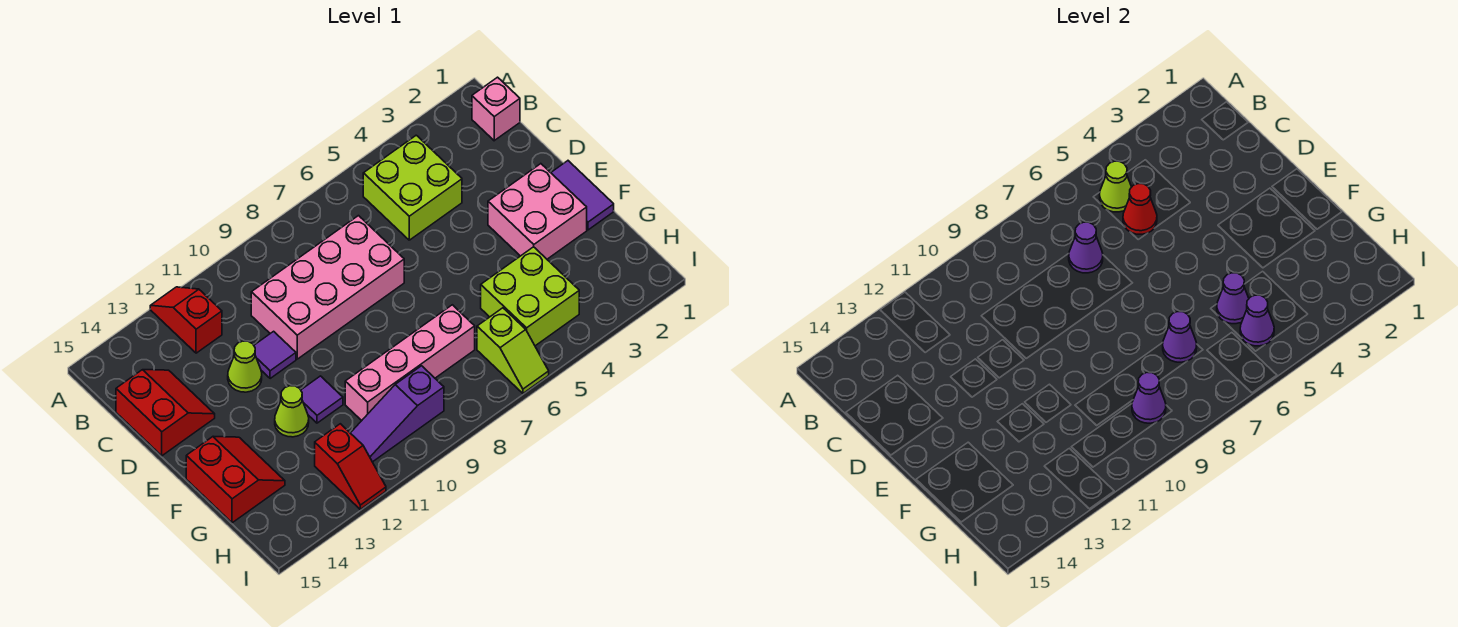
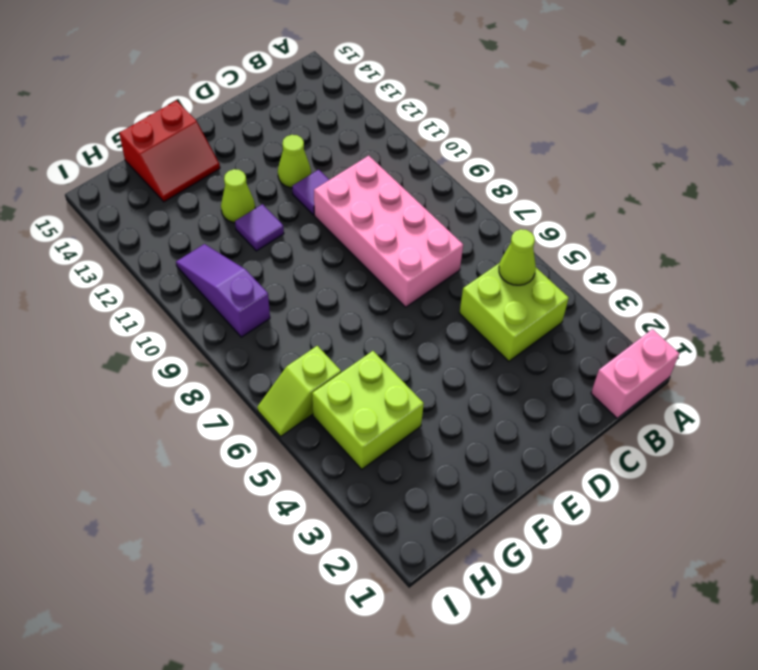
pink brick A1:B1 level 1 -> pink brick B1 level 1
none -> red slope A12:B12 level 1 top B
none -> red slope C14:D15 level 1 top 15
none -> purple tile E1:F1 level 1

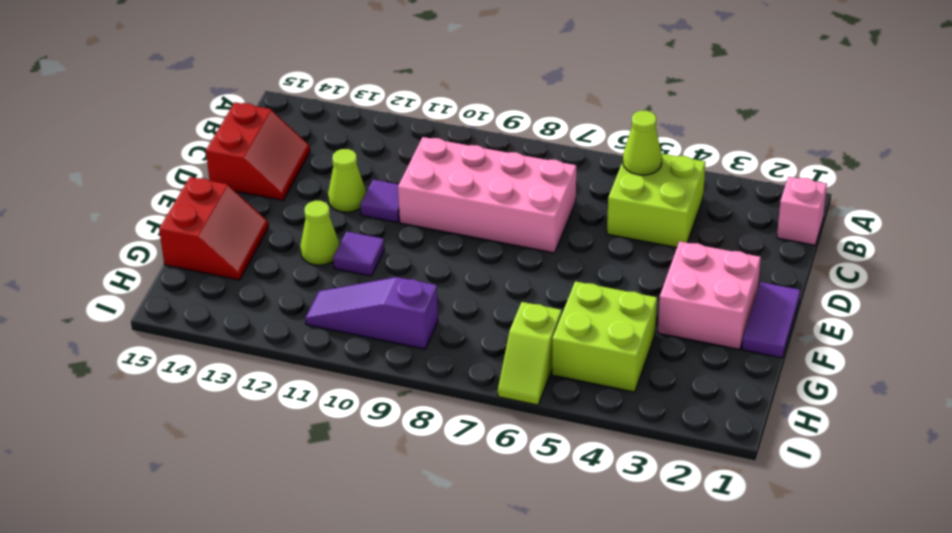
none -> red slope A12:B12 level 1 top B
none -> pink brick G7:G10 level 1
none -> red slope H12:I12 level 1 top H

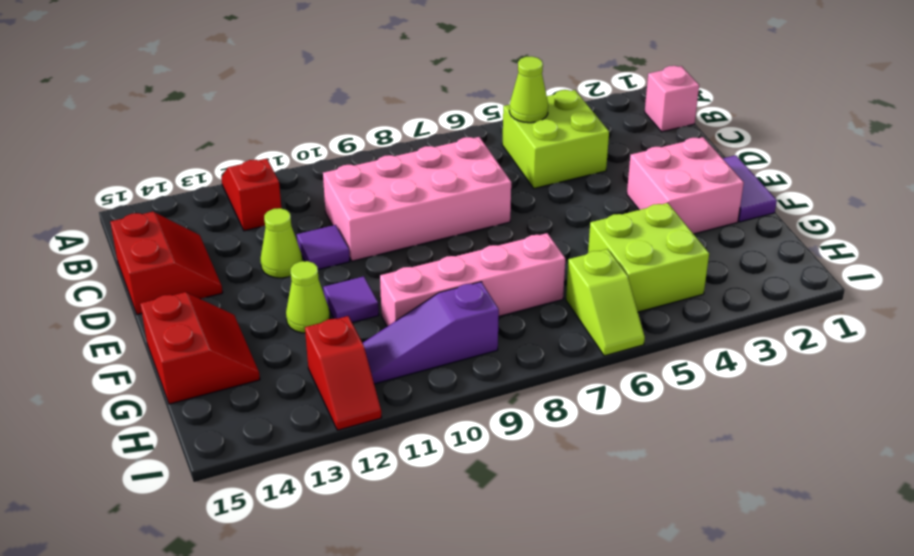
none -> red cone C5 level 2
none -> purple cone C7 level 2
none -> purple cone G5 level 2

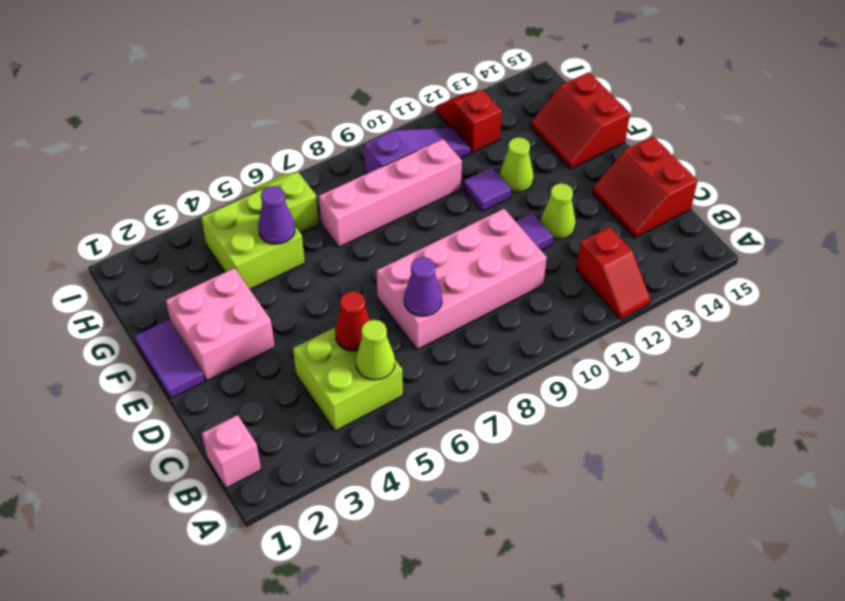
none -> purple cone G7 level 2
none -> purple cone H5 level 2
none -> purple cone H9 level 2

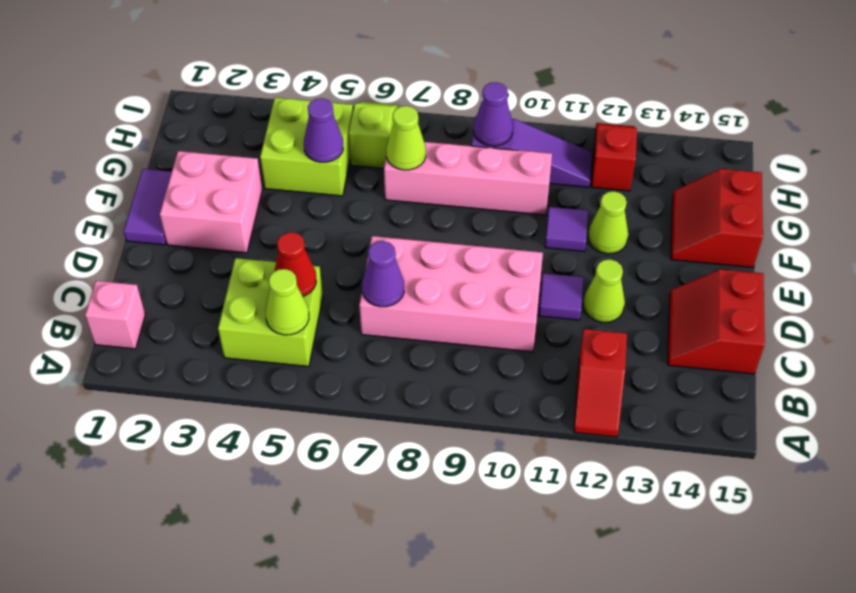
lime cone G7 level 2 -> purple cone G7 level 2
none -> purple cone H5 level 2

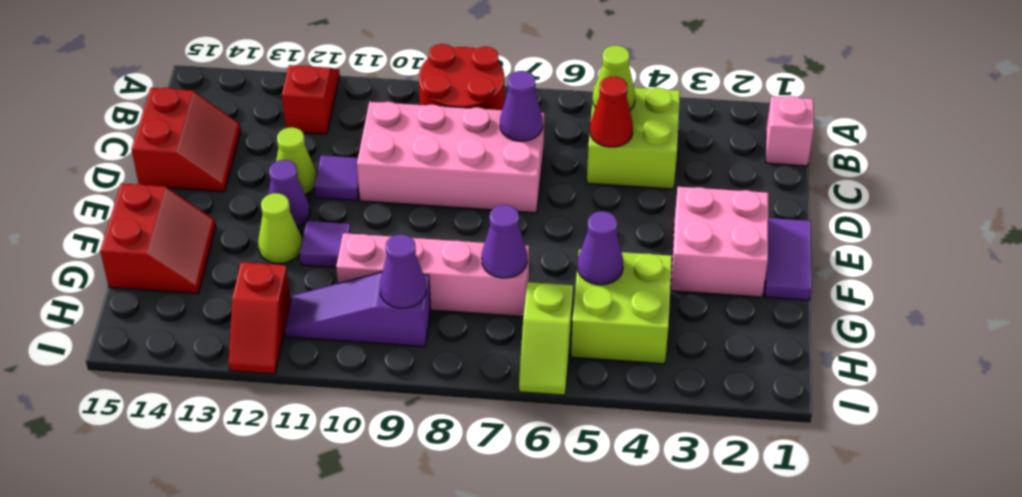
red round brick A8:B9 level 1 -> none
purple cone E12 level 1 -> purple cone H5 level 2

